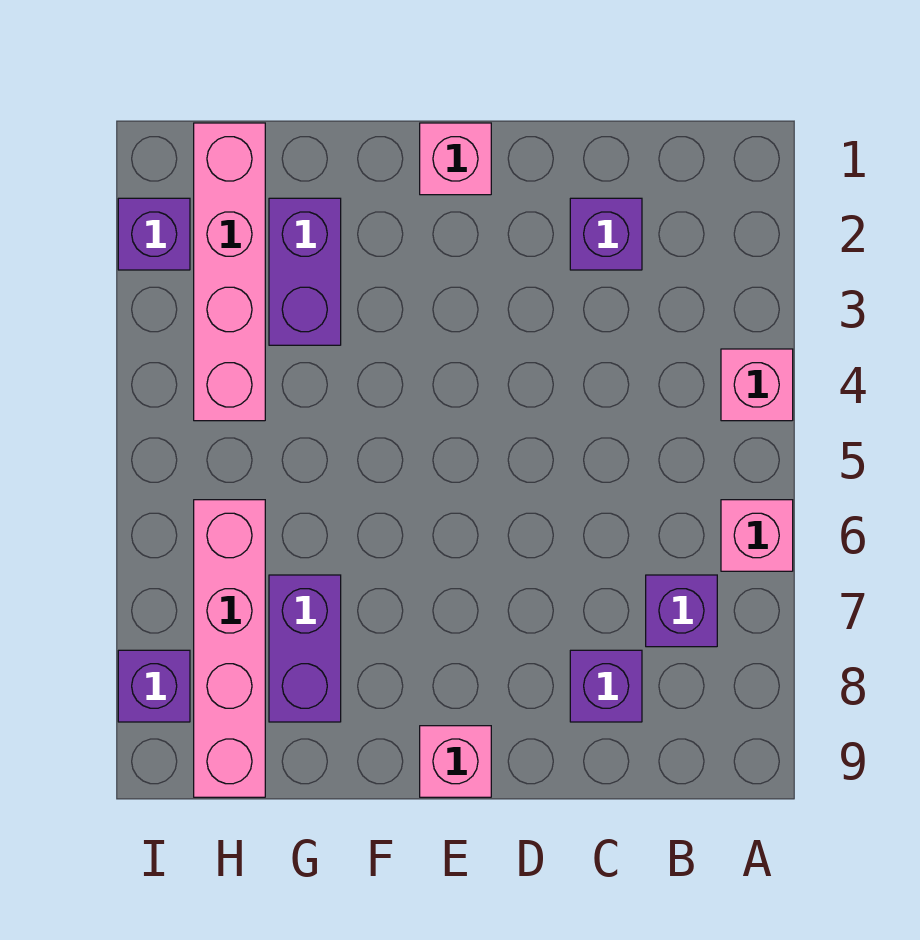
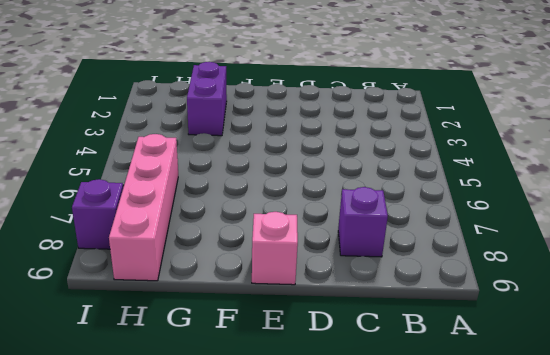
none -> pink brick A4 level 1
none -> pink brick A6 level 1
none -> purple brick B7 level 1

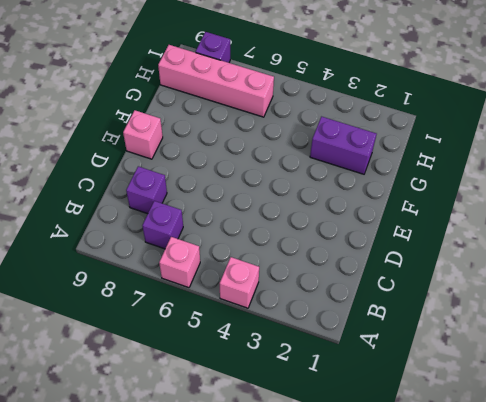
none -> purple brick C2 level 1
none -> pink brick E1 level 1
none -> purple brick G7:G8 level 1

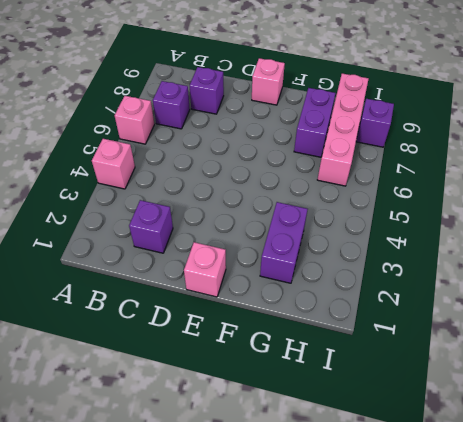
none -> pink brick H1:H4 level 1
none -> purple brick I2 level 1

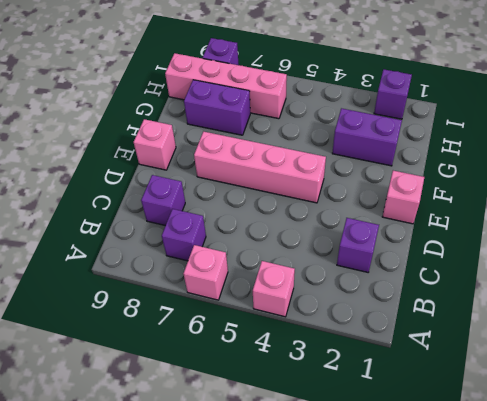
pink brick E4:E7 level 1 -> pink brick H1:H4 level 1

